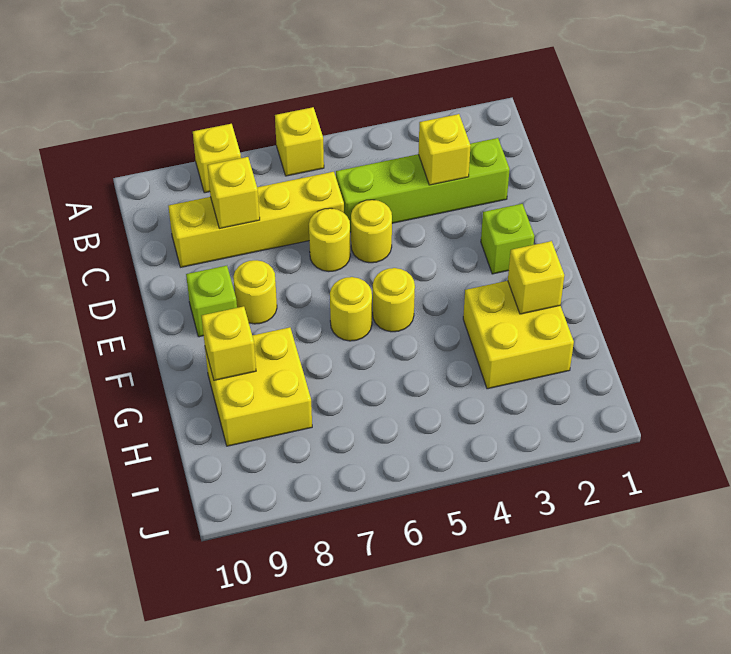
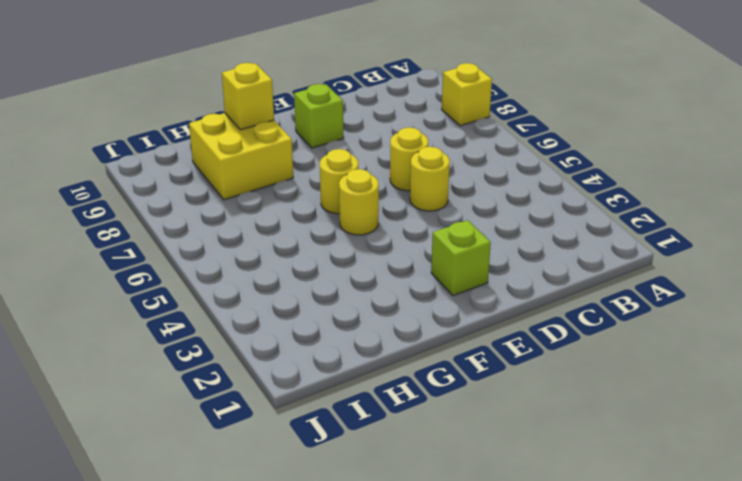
none -> yellow brick A6 level 1
none -> lime brick C2:C5 level 1
none -> yellow brick C6:C9 level 1

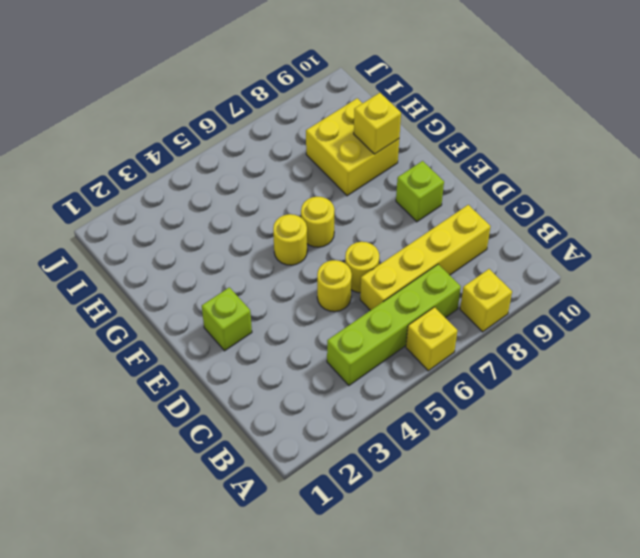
lime brick B4:B7 level 1 -> lime brick C2:C5 level 1
none -> yellow round brick E8 level 1
none -> yellow brick G2:H3 level 1
none -> yellow brick C3 level 2

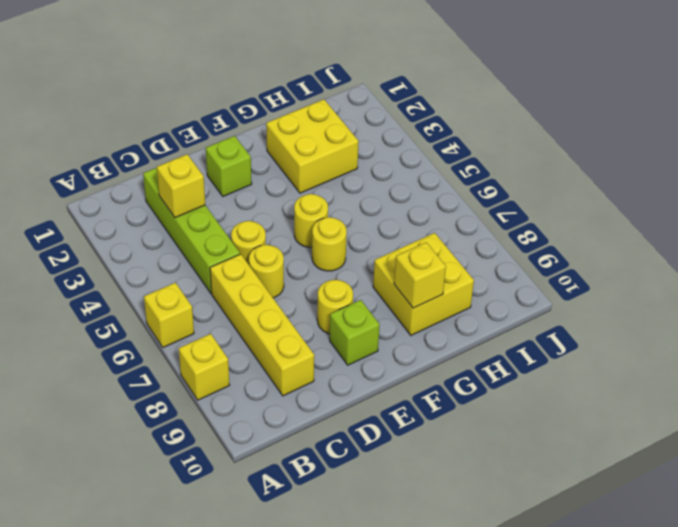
none -> yellow brick C8 level 2
none -> yellow brick G2 level 2

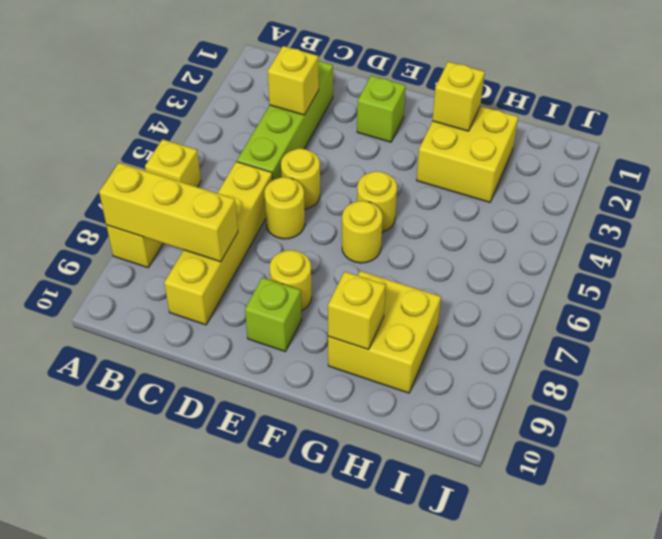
yellow brick A8:C8 level 2 -> yellow brick C8 level 2

